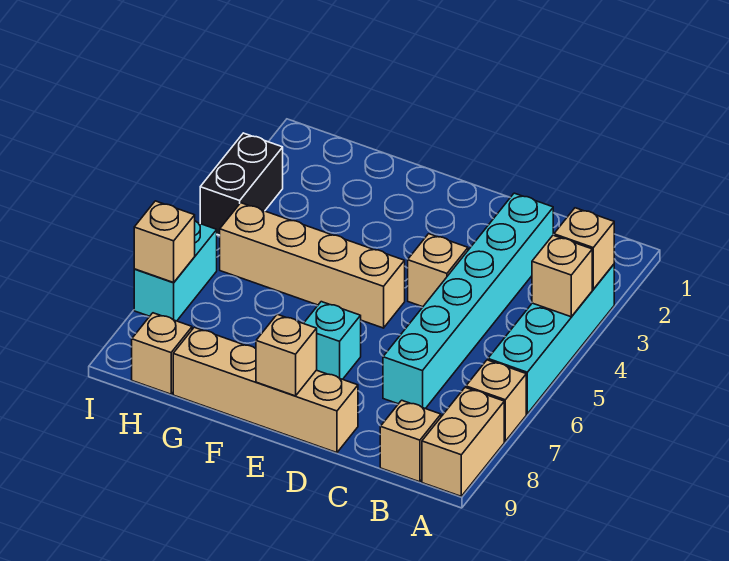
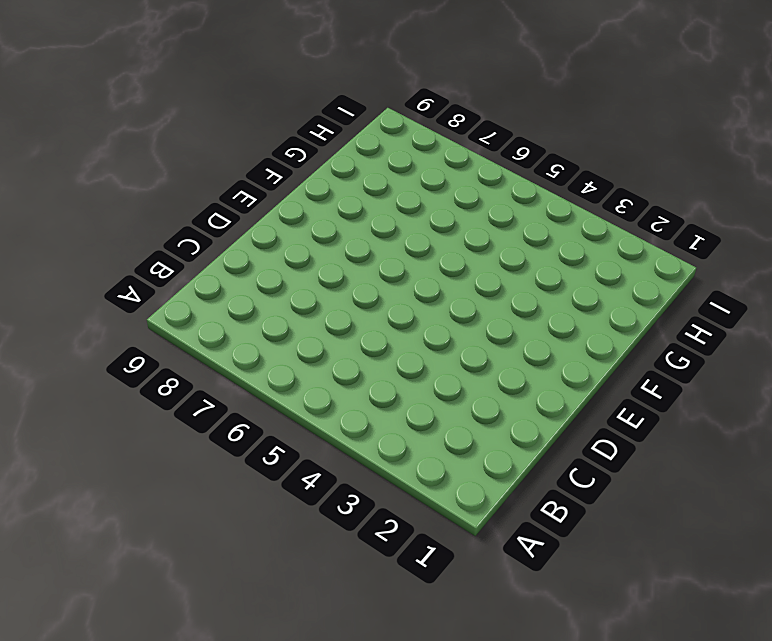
none -> cyan brick A3:A6 level 1
none -> tan brick A7 level 1
none -> tan brick A8:A9 level 1

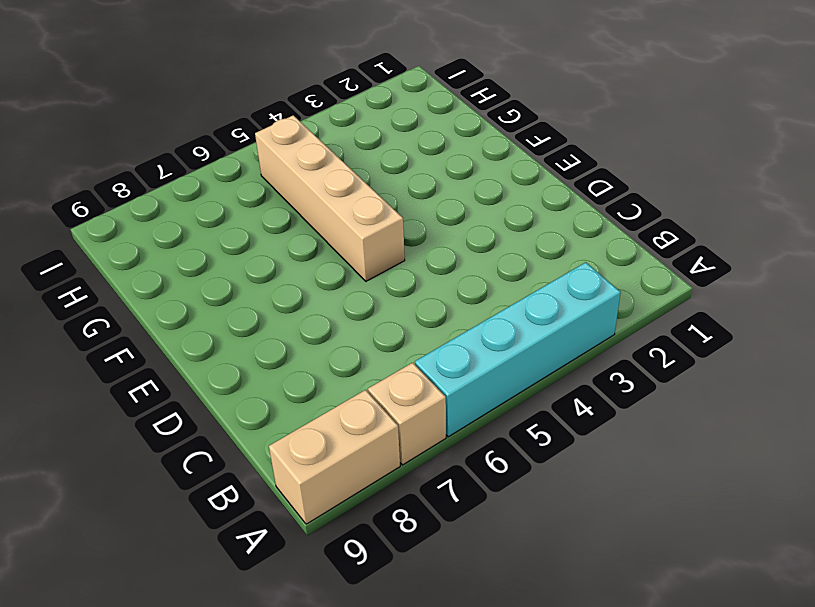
none -> tan brick B9 level 1
none -> cyan brick C2:C7 level 1
none -> tan brick D4 level 1

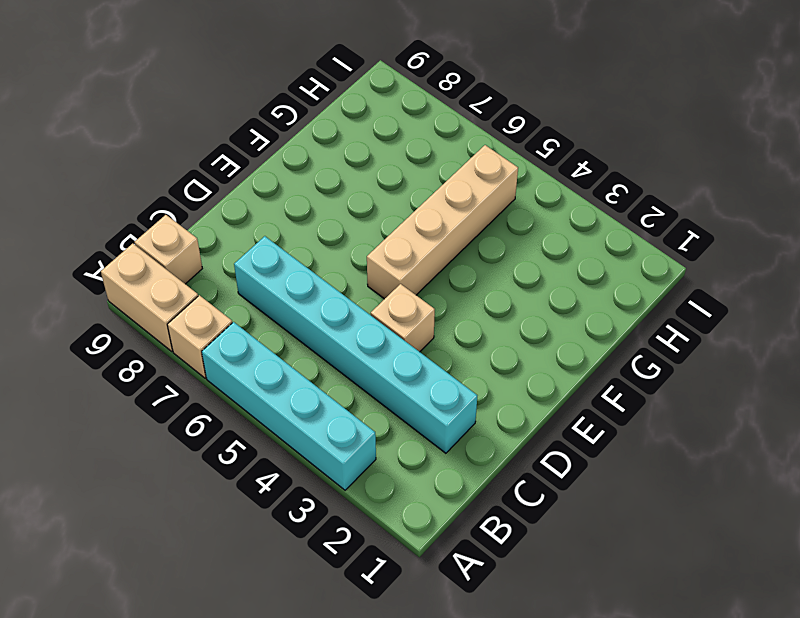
none -> tan brick D9:G9 level 1
none -> cyan brick E7 level 1
none -> tan brick H9 level 1

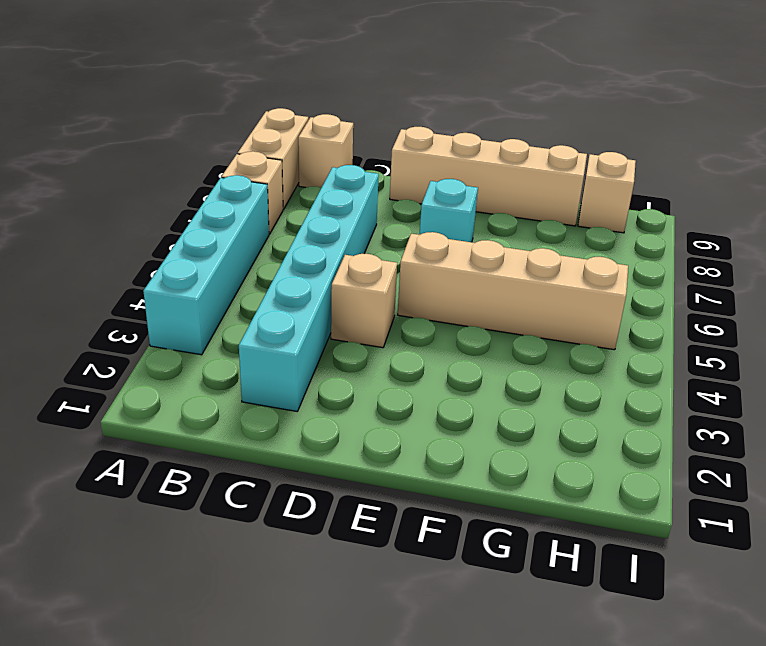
none -> black brick I3:I4 level 1
none -> cyan brick I6:I7 level 1
none -> tan brick A3 level 2

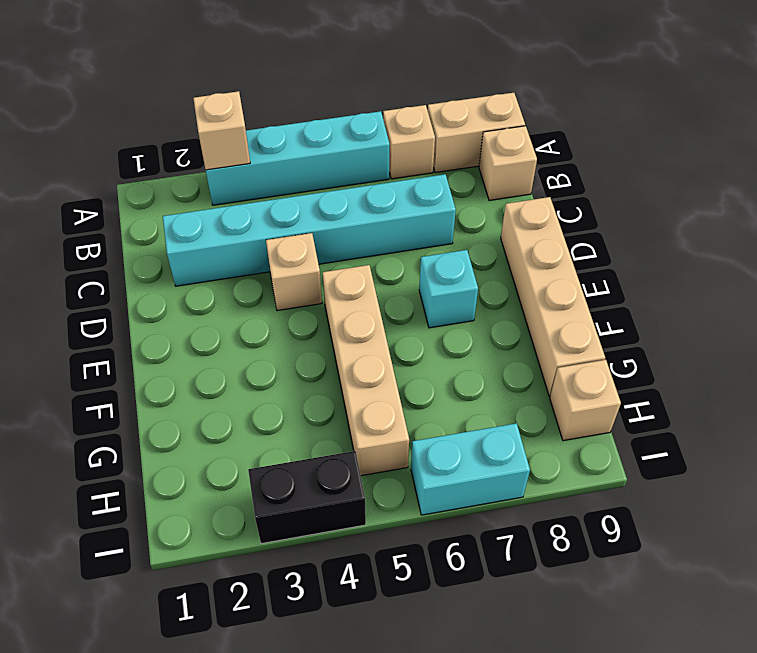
none -> tan brick A4 level 2
none -> tan brick E9 level 2
none -> tan brick I7 level 2

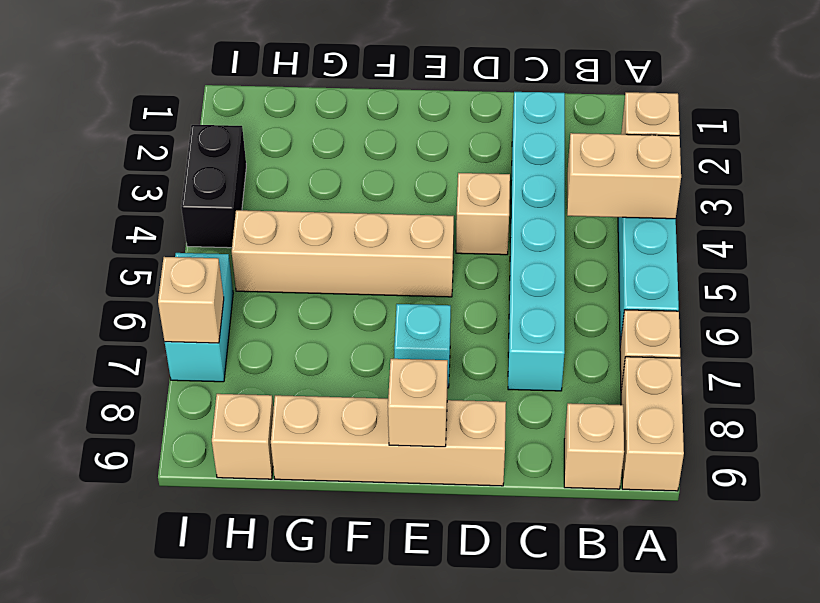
tan brick A4:B4 level 2 -> tan brick A4 level 2

